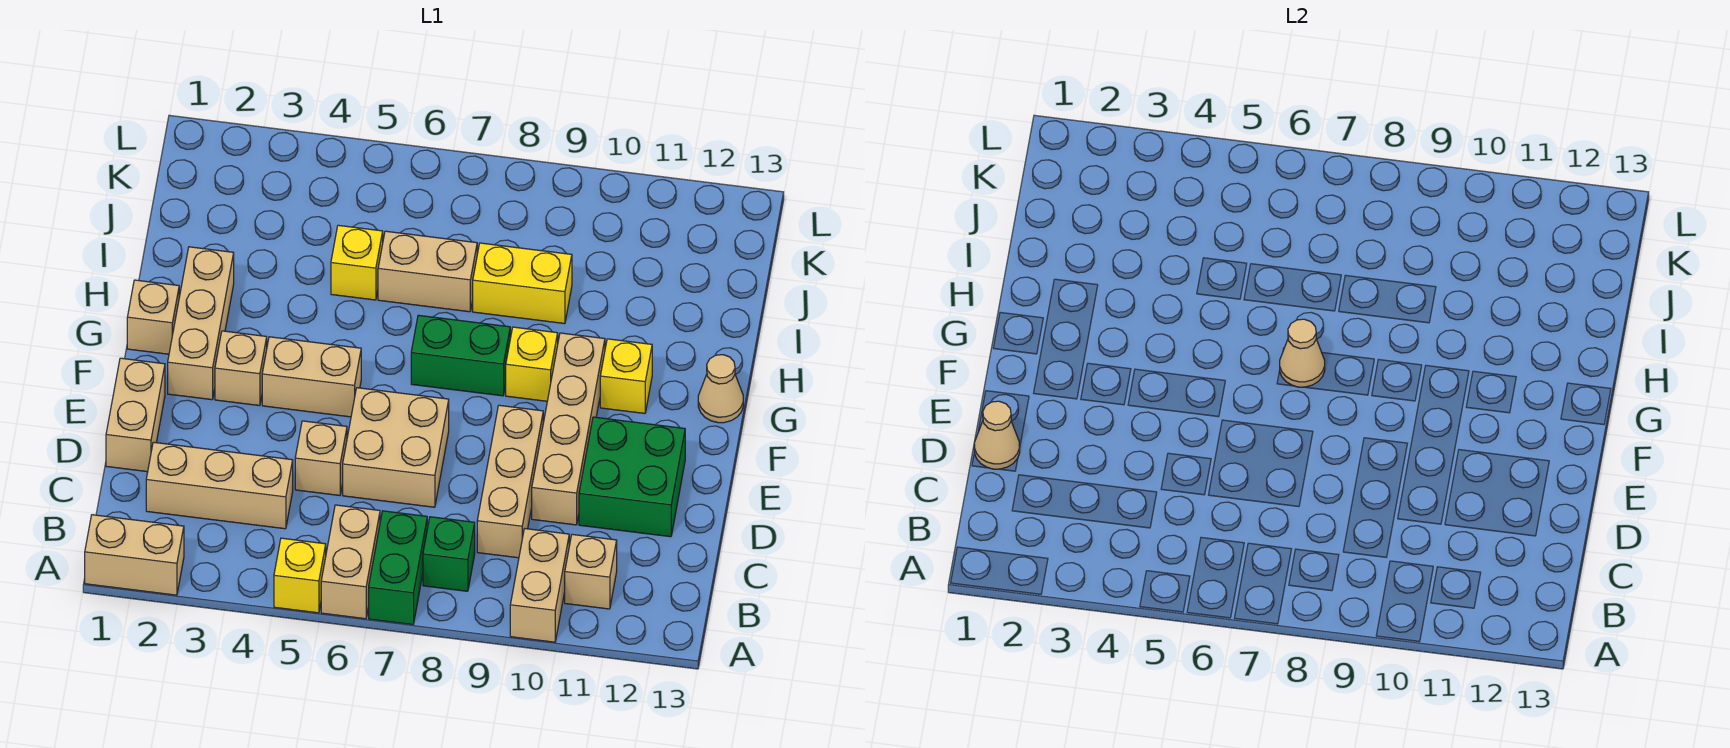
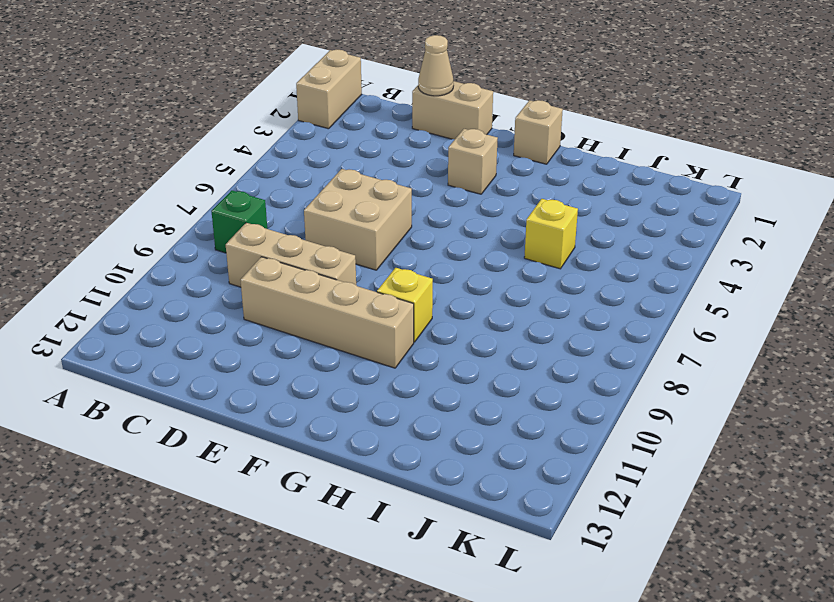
none -> yellow brick A5 level 1
none -> tan brick A6:B6 level 1
none -> green brick A7:B7 level 1

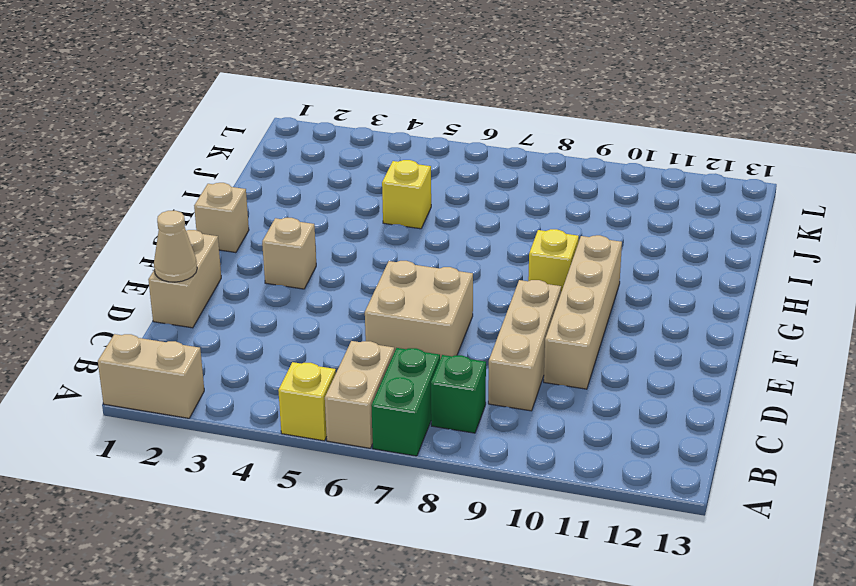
none -> tan brick A10:B10 level 1
none -> tan brick B11 level 1
none -> tan brick C2:C4 level 1

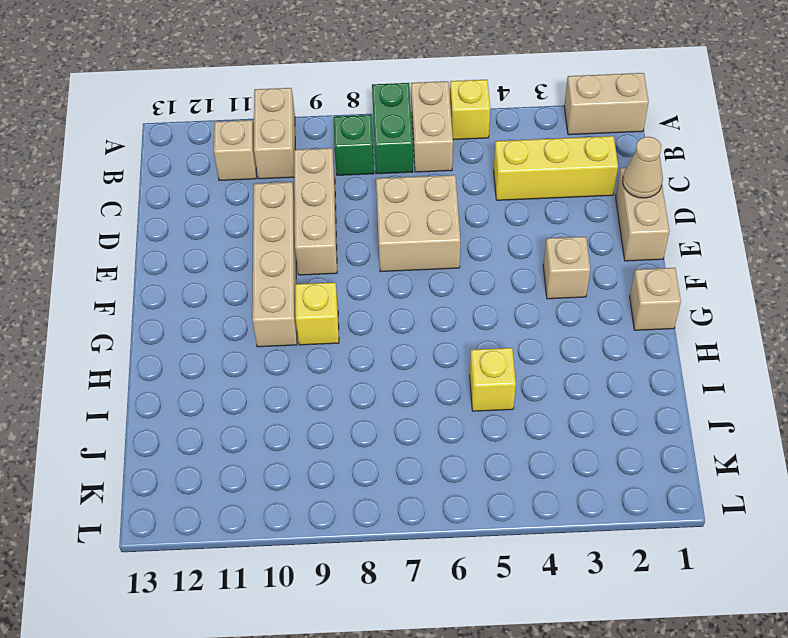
yellow brick C2:C4 level 1 -> tan brick C2:C4 level 1
none -> tan brick D5 level 1
none -> green brick D11:E12 level 1
none -> tan brick F2:H2 level 1

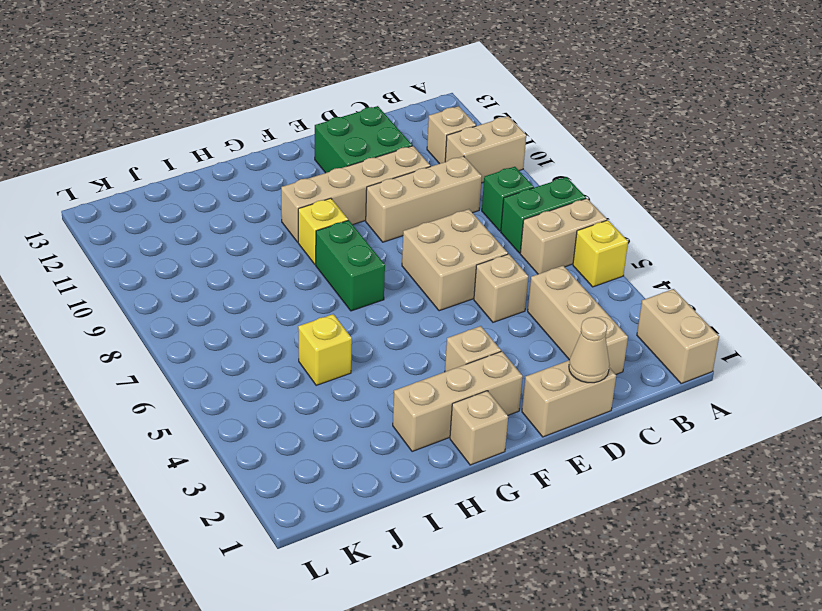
none -> tan brick F4:F5 level 1
none -> yellow brick G11 level 1
none -> tan cone G13 level 1

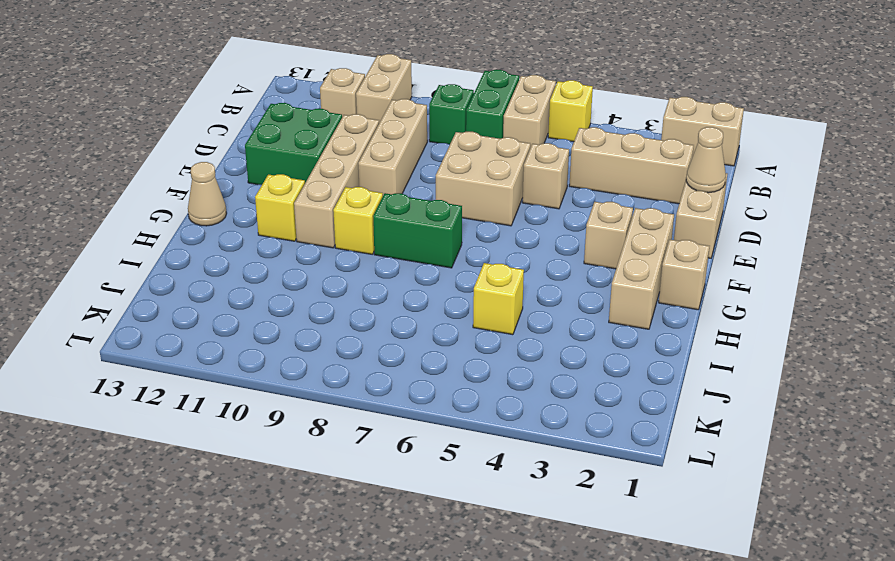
none -> tan brick F4:F5 level 1
none -> tan brick I6:I7 level 1
none -> yellow brick I8:I9 level 1

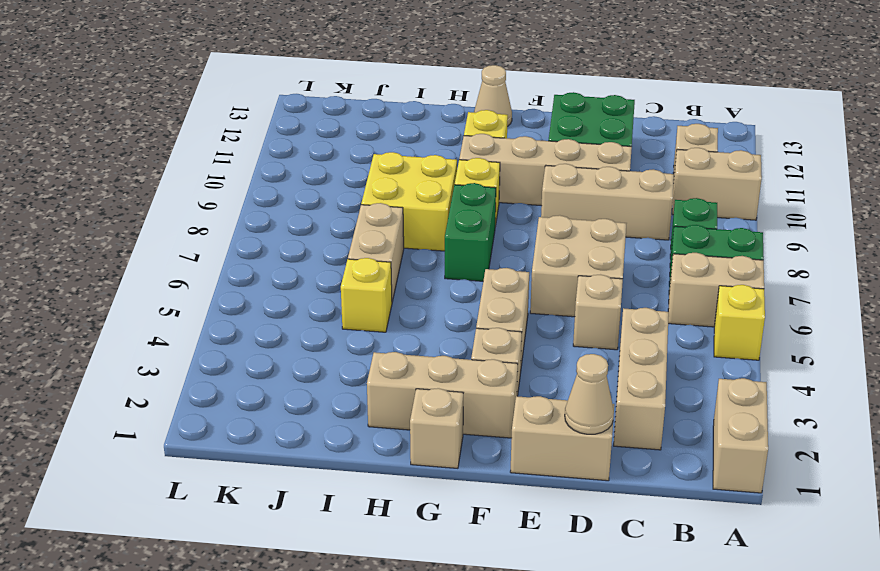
yellow brick H8:I9 level 1 -> yellow brick I8:I9 level 1
none -> tan cone G7 level 2

